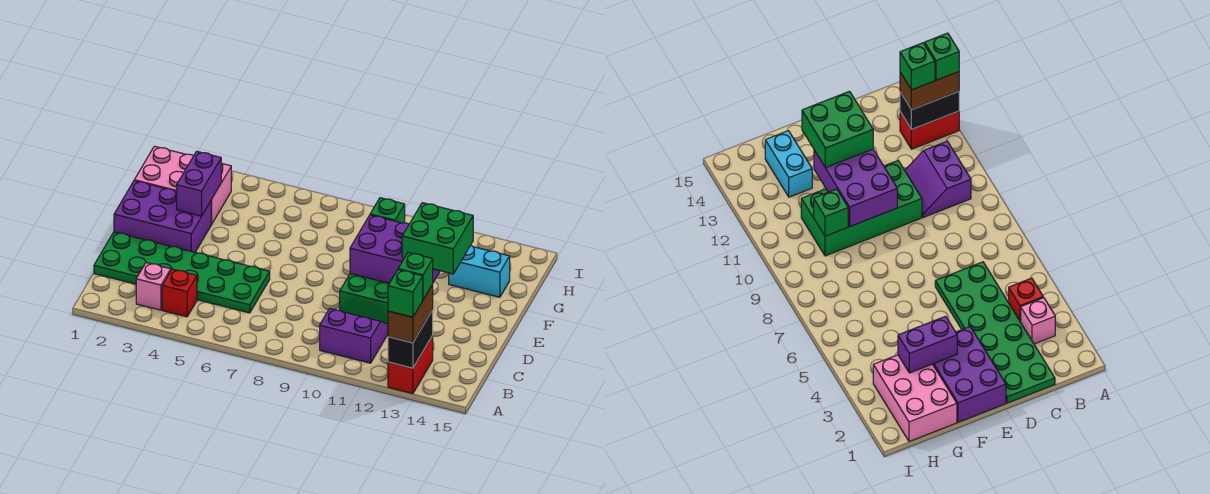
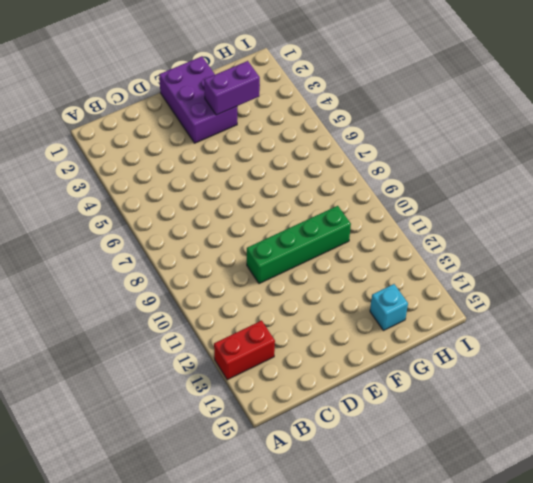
green brick D10:G10 level 1 -> green brick D10:G11 level 1
cyan brick G14 level 1 -> cyan brick G13:G14 level 1
none -> pink brick B3 level 1
none -> red brick B4 level 1
none -> purple slope B10:C11 level 1 top B

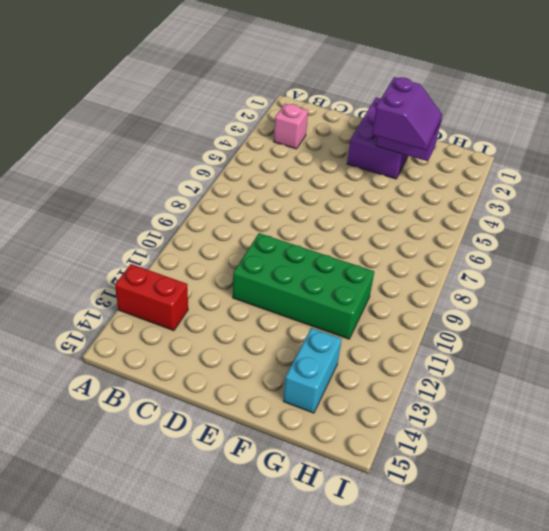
purple slope F3:G4 level 3 top F -> purple slope B10:C11 level 1 top B
none -> red brick B4 level 1
none -> green plate C1:D6 level 1
none -> pink brick G1:H3 level 1

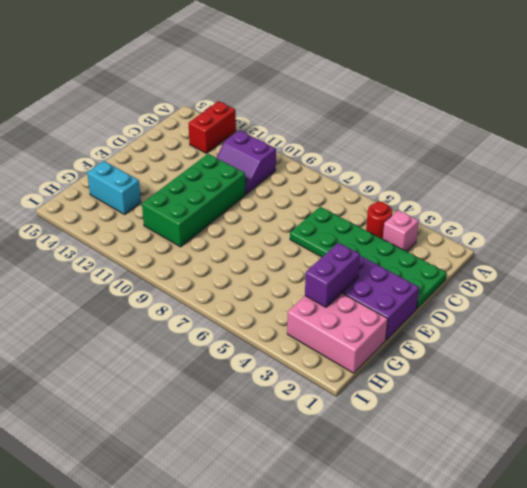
red round brick B4 level 1 -> red brick B4 level 1
none -> black brick A13:B13 level 2
none -> purple brick E10:F12 level 2
none -> green brick G10 level 2

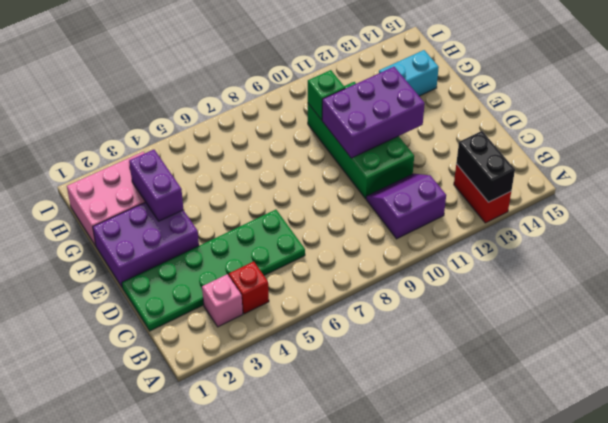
none -> brown brick A13:B13 level 3
none -> green brick E12:F13 level 3
none -> green brick A13 level 4

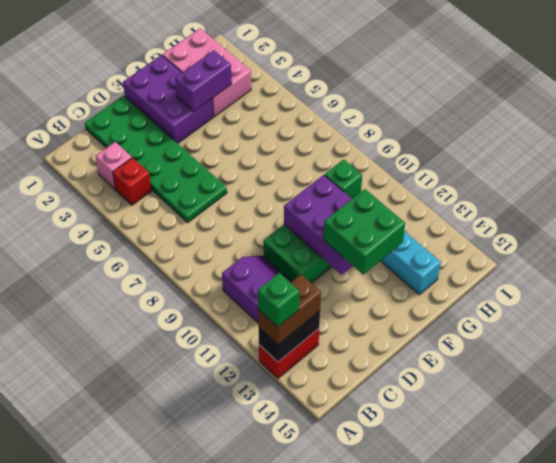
none -> green brick B13 level 4

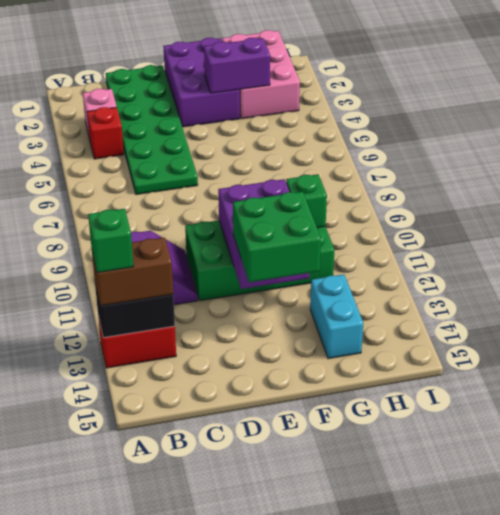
none -> green brick B13 level 4

